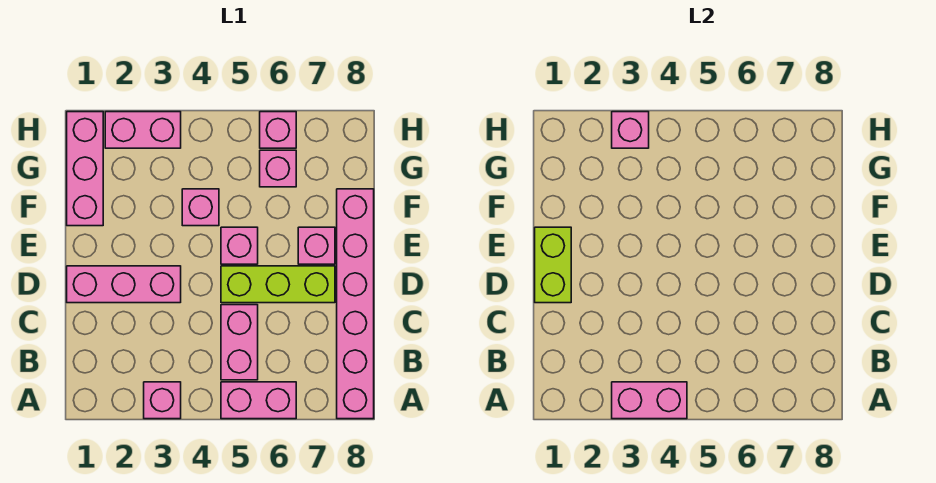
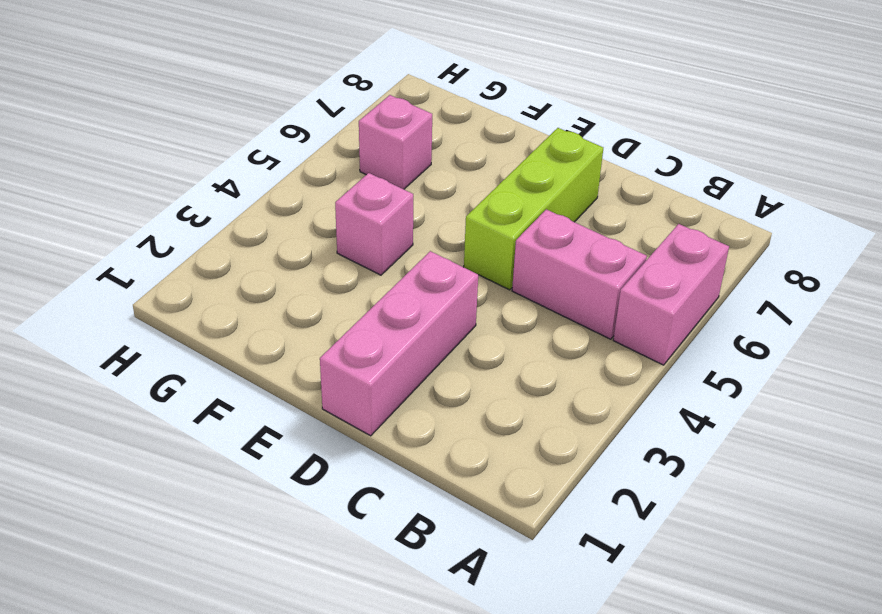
none -> pink brick A3 level 1
none -> pink brick A8:F8 level 1
none -> pink brick E5 level 1

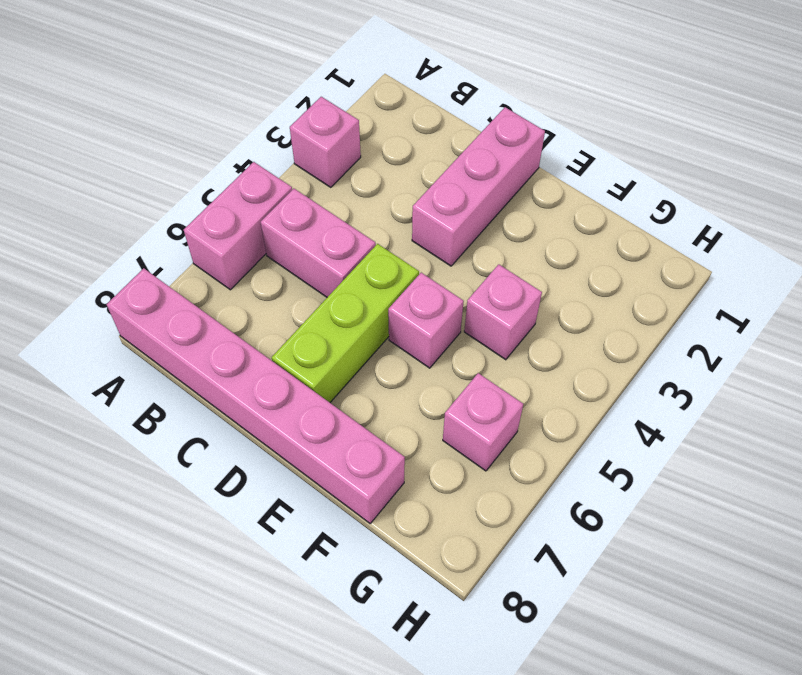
none -> pink brick E7 level 1
none -> pink brick F1:H1 level 1
none -> pink brick H2:H3 level 1

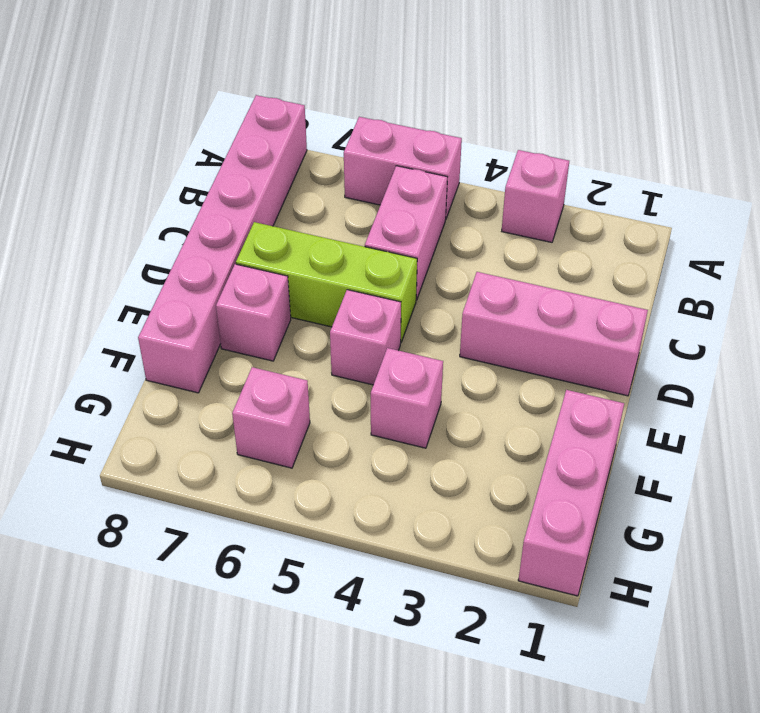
none -> pink brick H2:H3 level 1
none -> pink brick H6 level 1
none -> pink brick A3:A4 level 2

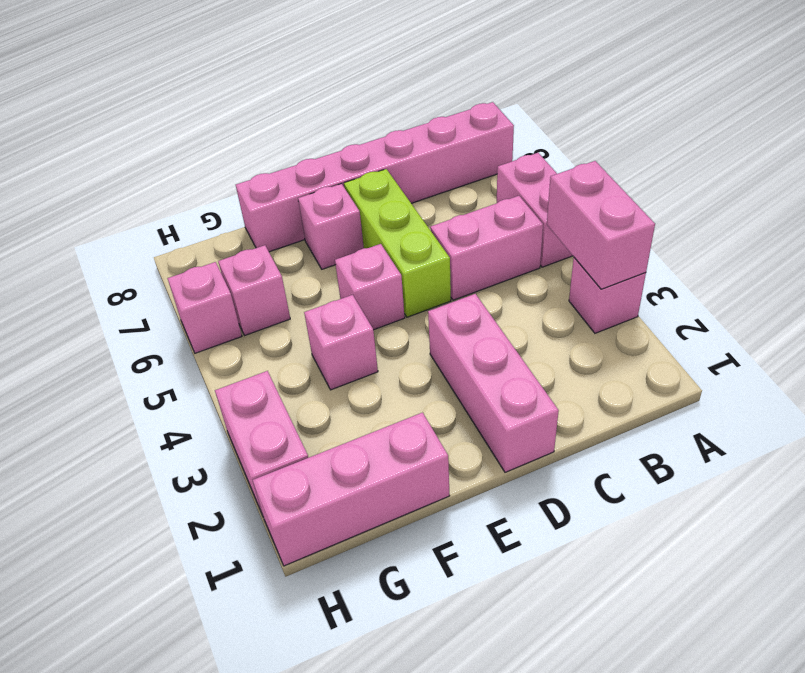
none -> lime brick D1:E1 level 2
none -> pink brick H3 level 2

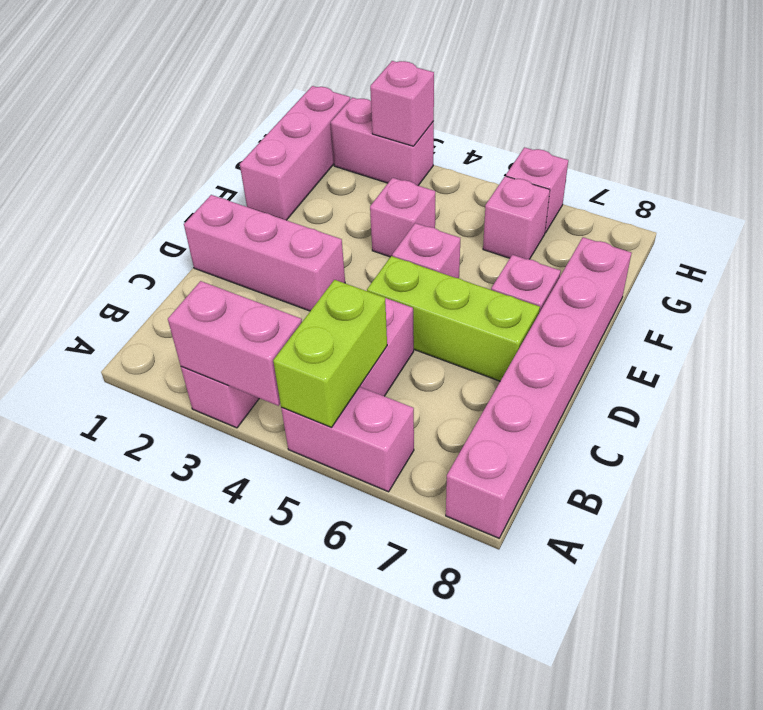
lime brick A5:B5 level 2 -> lime brick D1:E1 level 2

